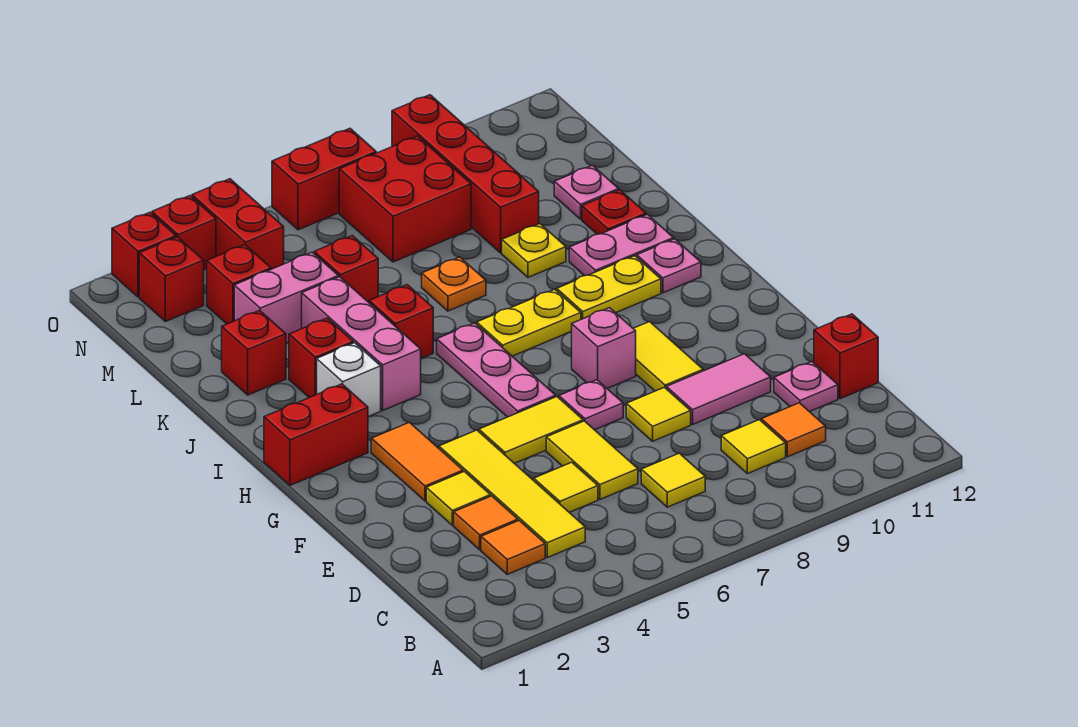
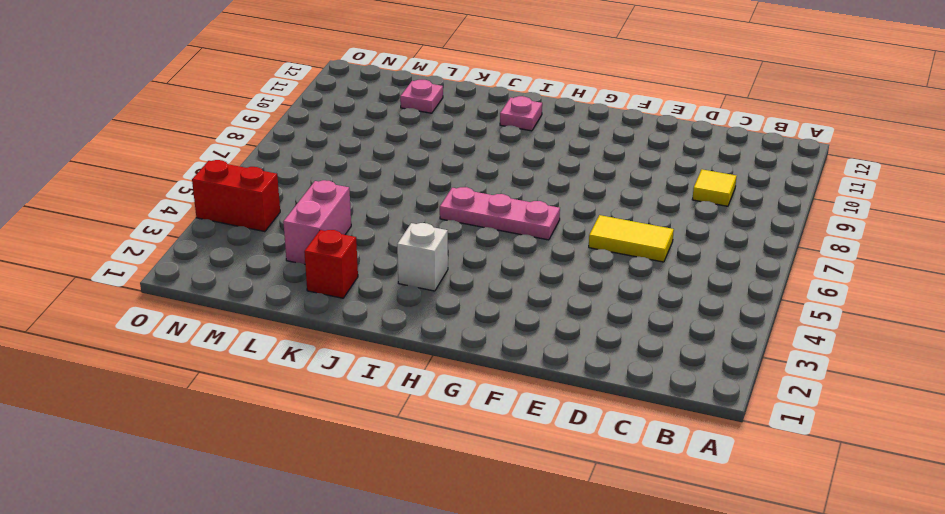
none -> orange tile C3 level 1
none -> yellow tile C4:F4 level 1
none -> yellow tile C7 level 1
none -> orange tile C10 level 1

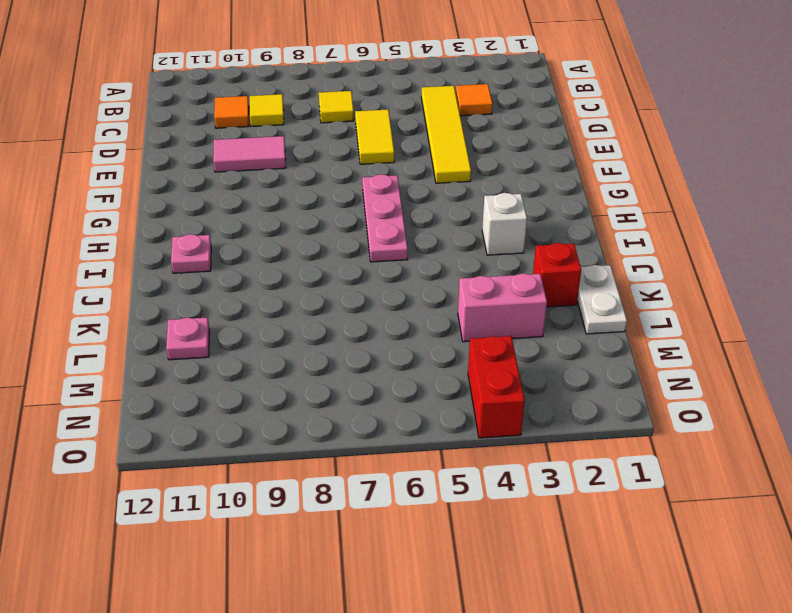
white plate K1:L1 level 1 -> none
none -> orange tile D3 level 1
none -> yellow tile D5 level 1
none -> pink plate D11 level 1
none -> red brick D12 level 1

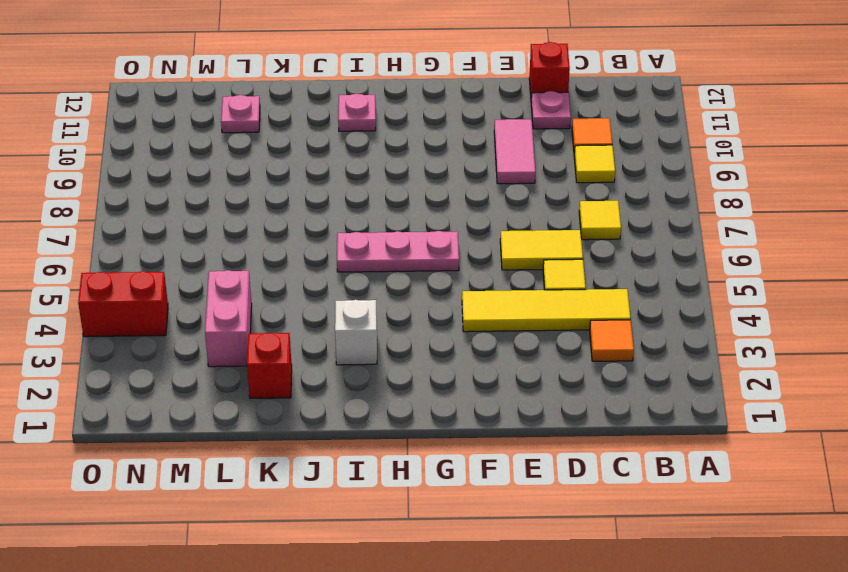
none -> orange tile D3 level 1
none -> yellow tile E3 level 1
none -> yellow tile E8 level 1
none -> orange tile F3:G3 level 1

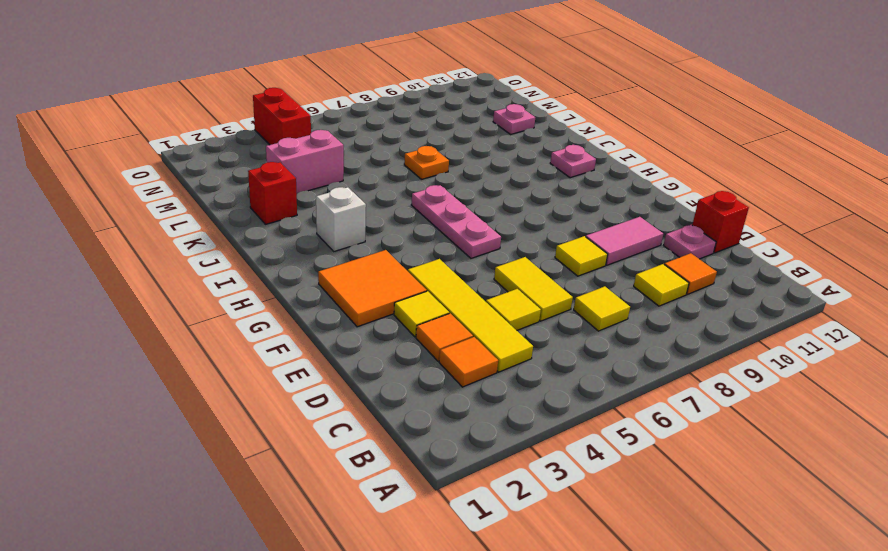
orange tile F2:G3 level 1 -> orange tile F3:G3 level 1
none -> yellow tile F5:F6 level 1
none -> pink plate F7 level 1
none -> yellow tile F9:G9 level 1
none -> pink brick G8 level 1

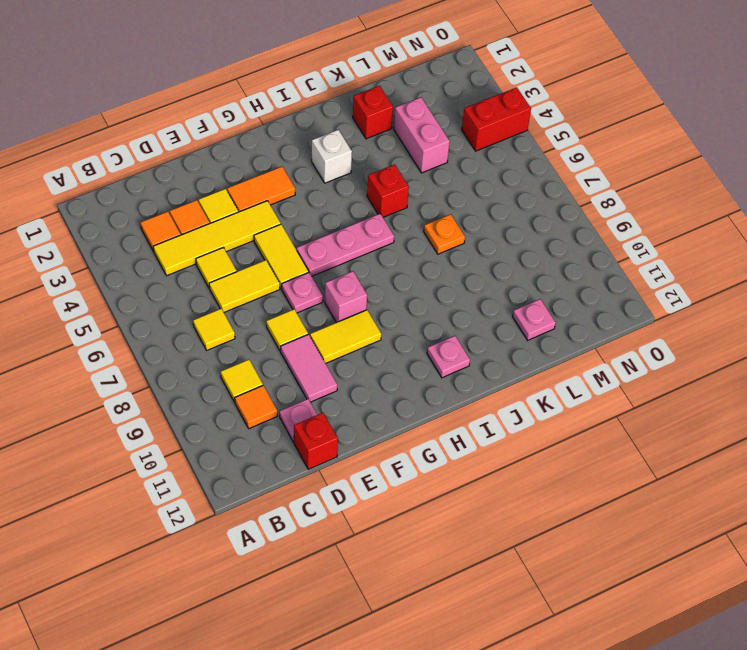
none -> red brick H1:H2 level 1
none -> pink brick I4:K4 level 1
none -> yellow plate I7:I8 level 1
none -> yellow plate I9:I10 level 1

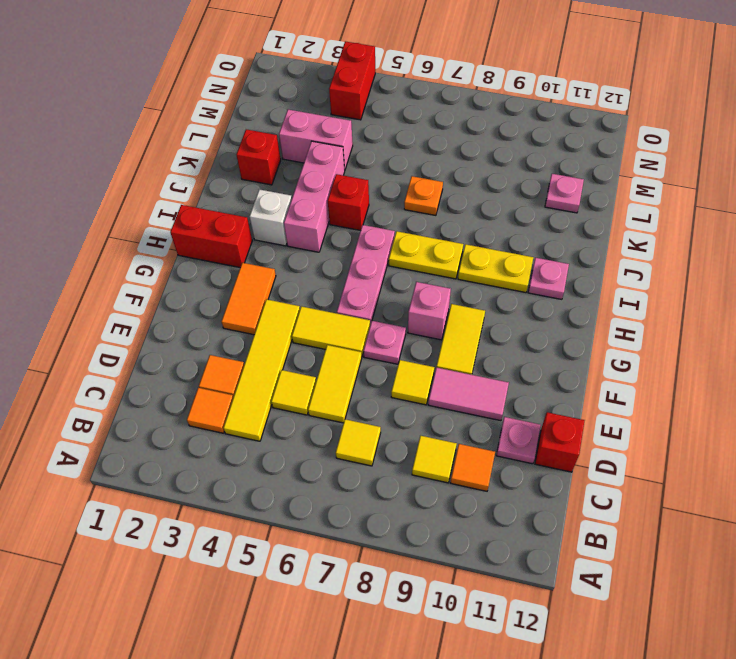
none -> yellow tile E3 level 1
none -> red brick J3 level 1
none -> pink plate J10:J11 level 1
none -> yellow plate K9 level 1

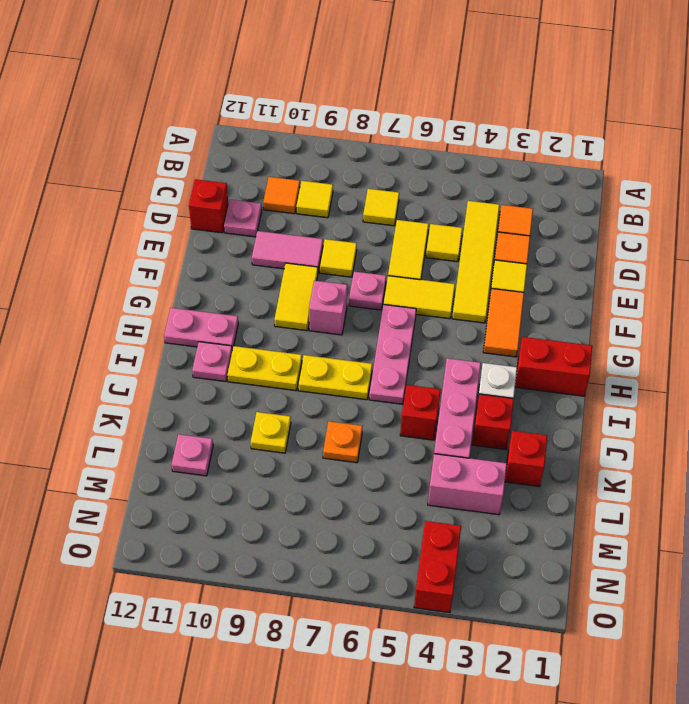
pink plate H11:H12 level 1 -> pink plate J10:J11 level 1
none -> red plate K11 level 1
none -> red brick L5 level 1
none -> red brick L9:O9 level 1
none -> red brick M3 level 1

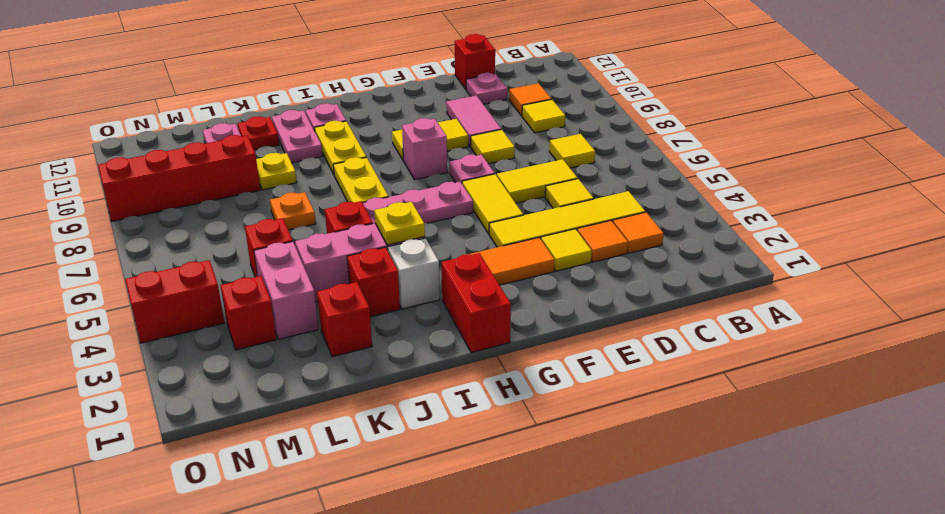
yellow plate I4 level 2 -> none
none -> red brick M7:N8 level 1
none -> red brick N2 level 1
none -> red brick O2 level 1
none -> red brick O3 level 1

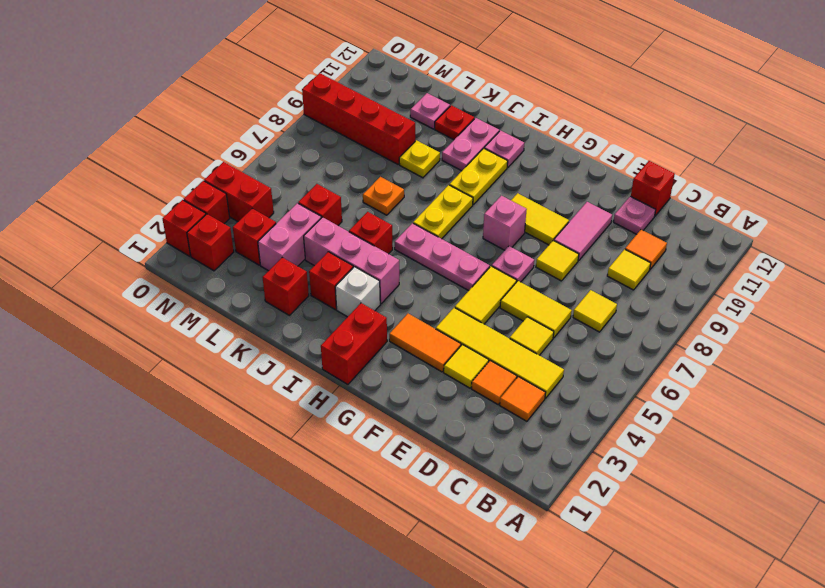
none -> red brick M7:N8 level 1
none -> red brick O6:O7 level 1

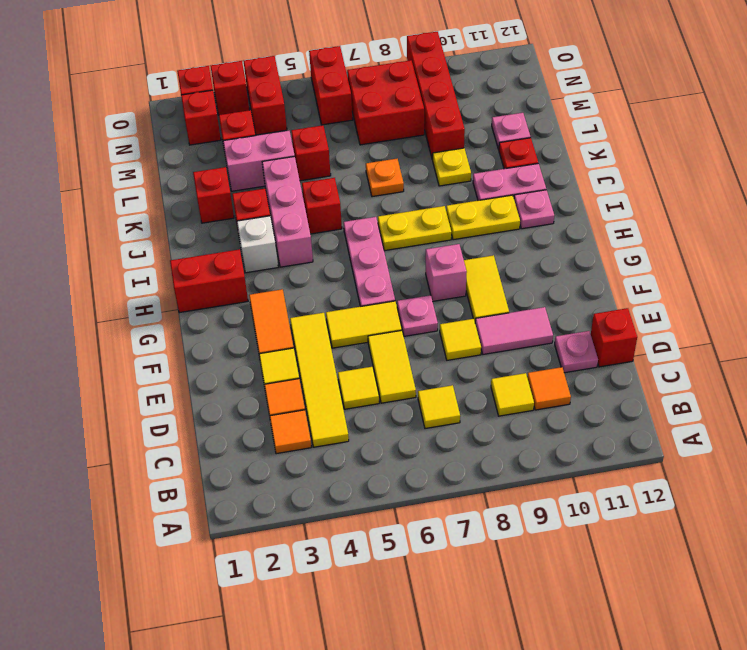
red brick N6:O6 level 1 -> red brick O6:O7 level 1

